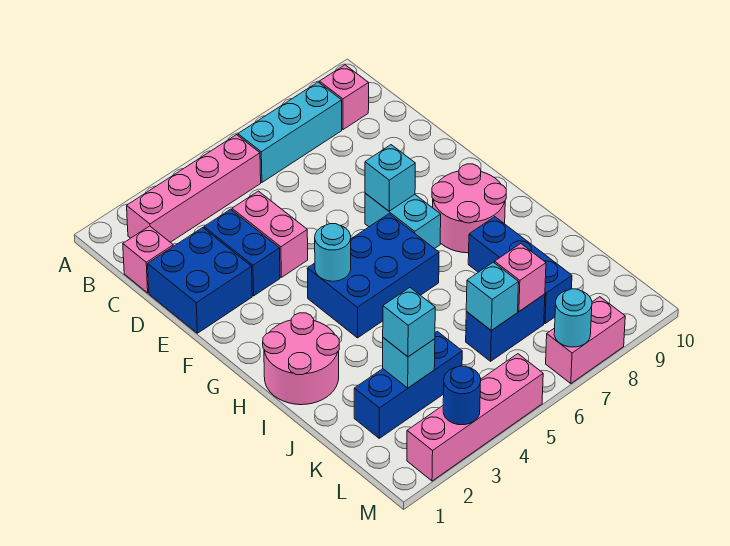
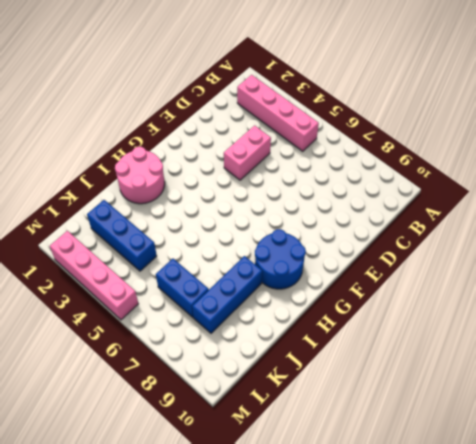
blue round brick G8:H9 level 1 -> pink round brick G8:H9 level 1
none -> cyan brick B6:B8 level 1
none -> pink brick B9 level 1
none -> pink brick C1 level 1

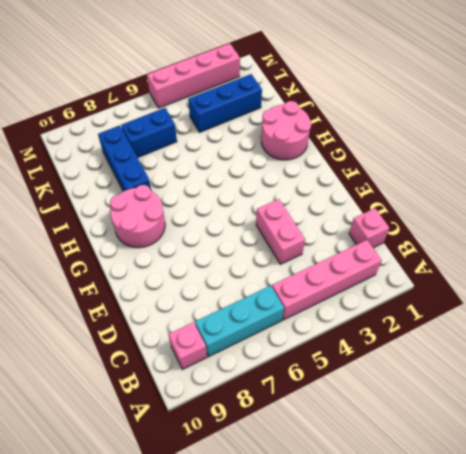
none -> blue brick D1:E2 level 1
none -> blue brick D3:E3 level 1
none -> cyan brick F7:G7 level 1

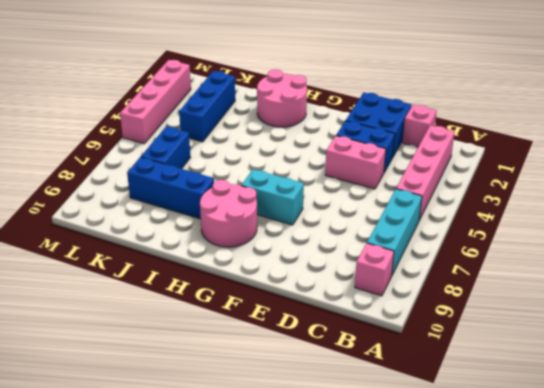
none -> blue brick G4:H6 level 1
none -> pink brick M7:M8 level 1
none -> cyan brick F7 level 2

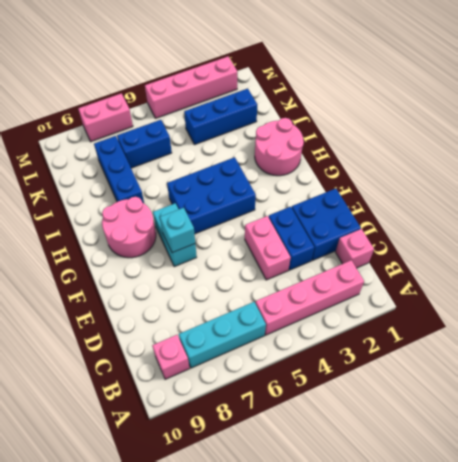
none -> cyan round brick G4 level 2
none -> cyan brick K3 level 2
none -> cyan brick K6 level 2

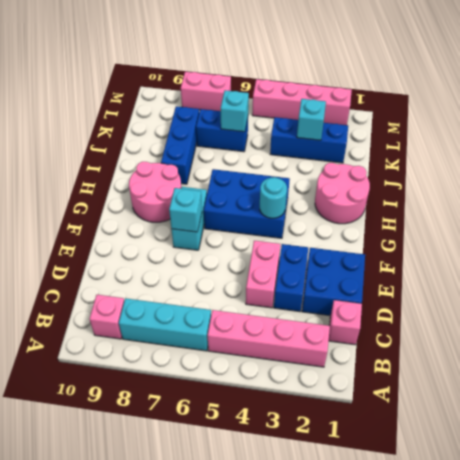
none -> pink brick K7 level 2
none -> blue round brick M3 level 2
none -> cyan round brick M7 level 2

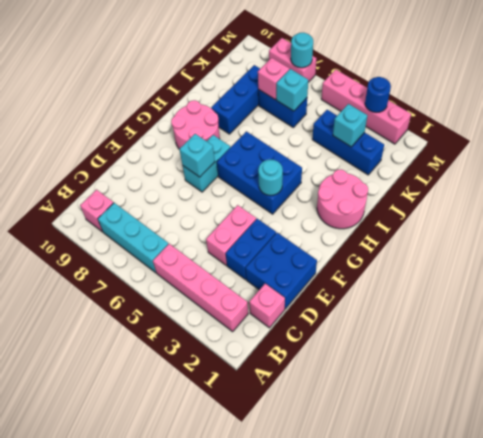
none -> cyan brick K3 level 3

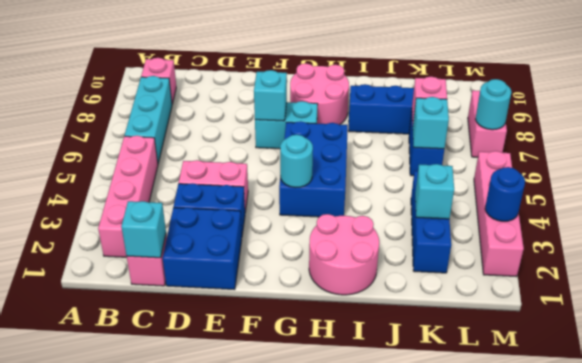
cyan brick C1 level 2 -> cyan brick K3 level 3

